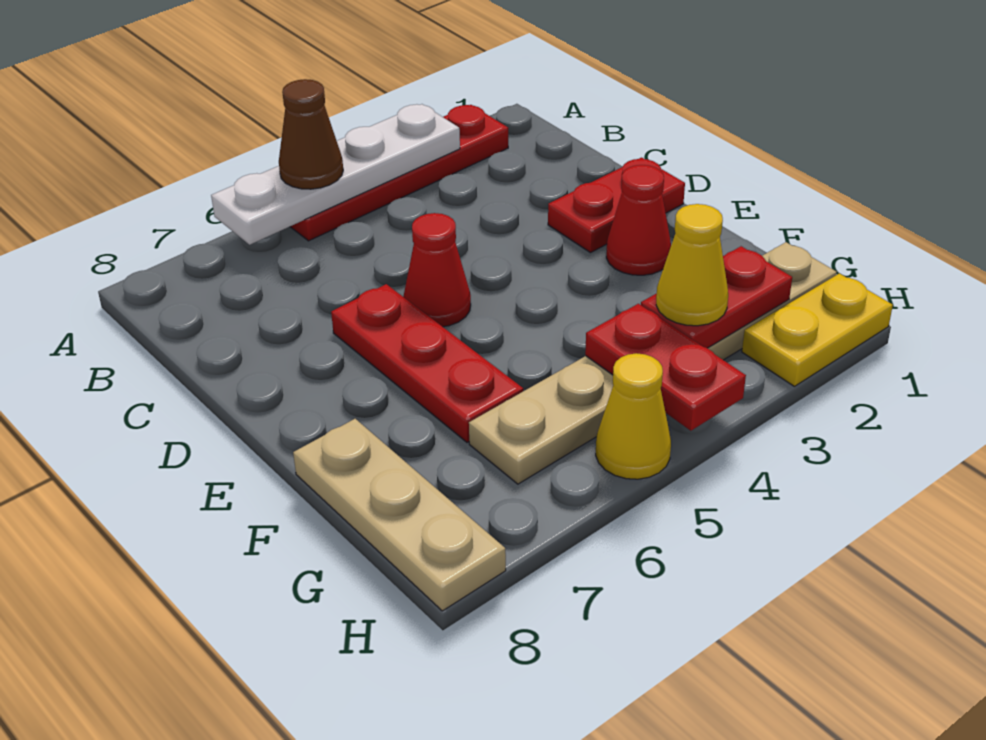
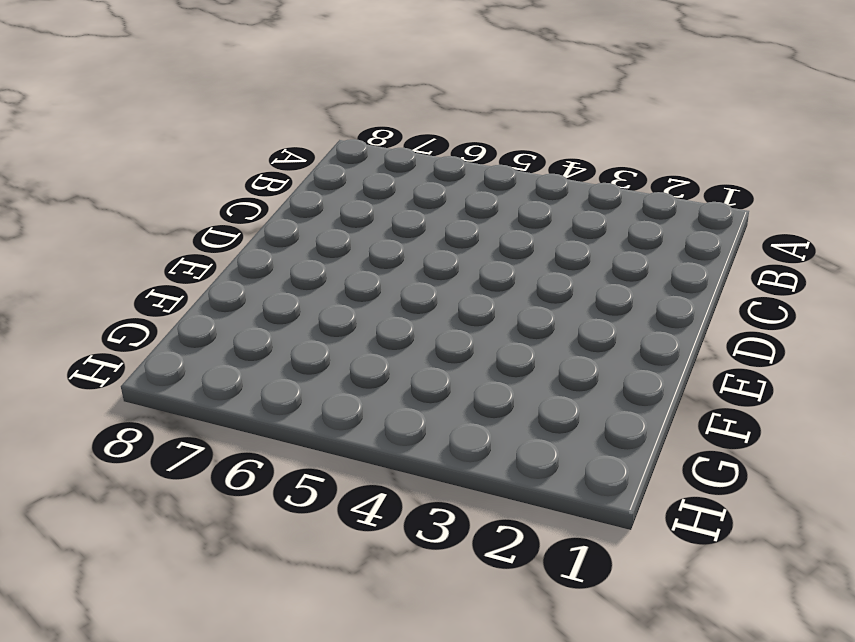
none -> red plate A2:A5 level 1
none -> red plate D1:D2 level 1
none -> red cone D5 level 1

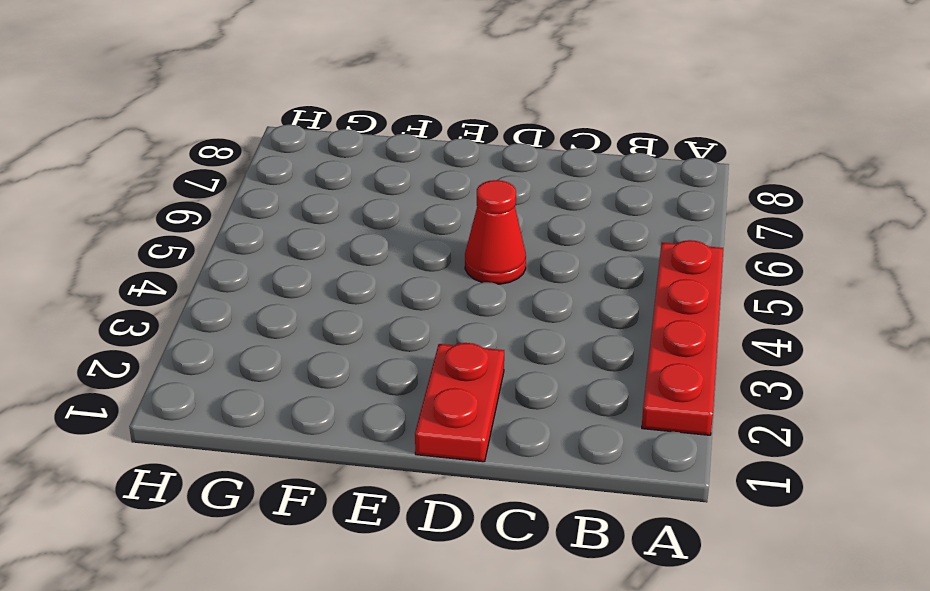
none -> red plate D6:F6 level 1
none -> red cone E2 level 1
none -> tan plate F8:H8 level 1

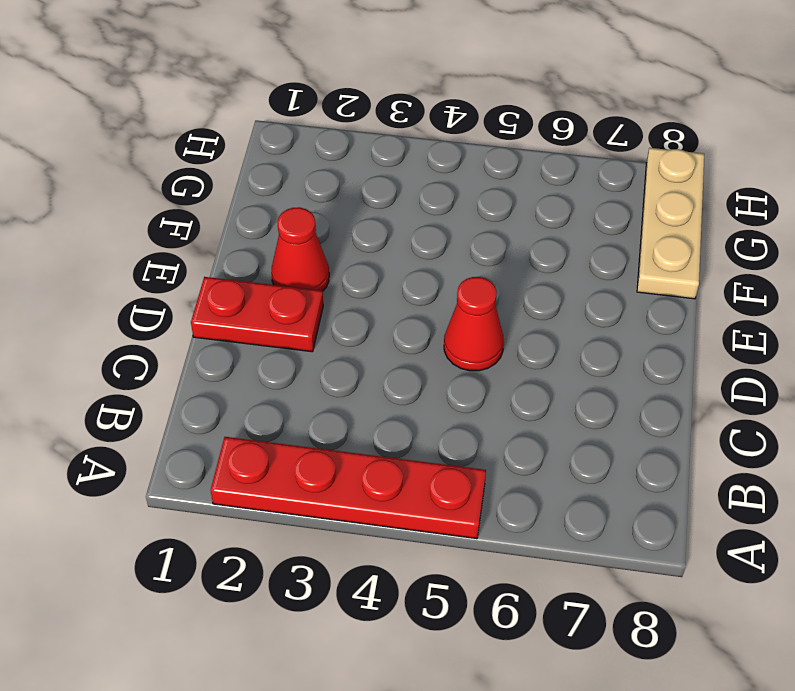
none -> red plate D6:F6 level 1
none -> tan plate G1:G6 level 1
none -> yellow plate H1:H2 level 1

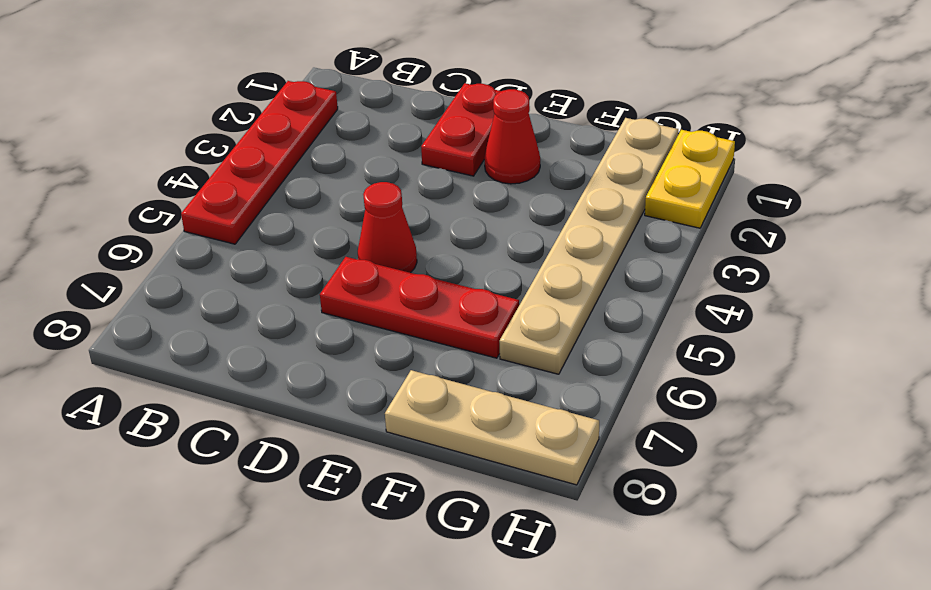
none -> yellow cone H5 level 1
none -> white plate A3:A6 level 2
none -> red plate G2:G3 level 2

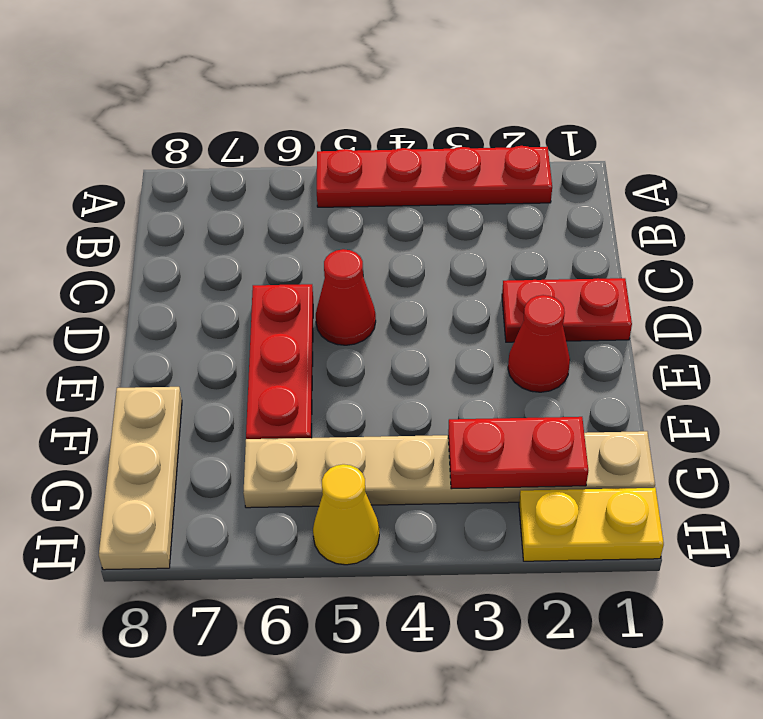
none -> white plate A3:A6 level 2
none -> red plate G4:H4 level 2
none -> brown cone A5 level 3

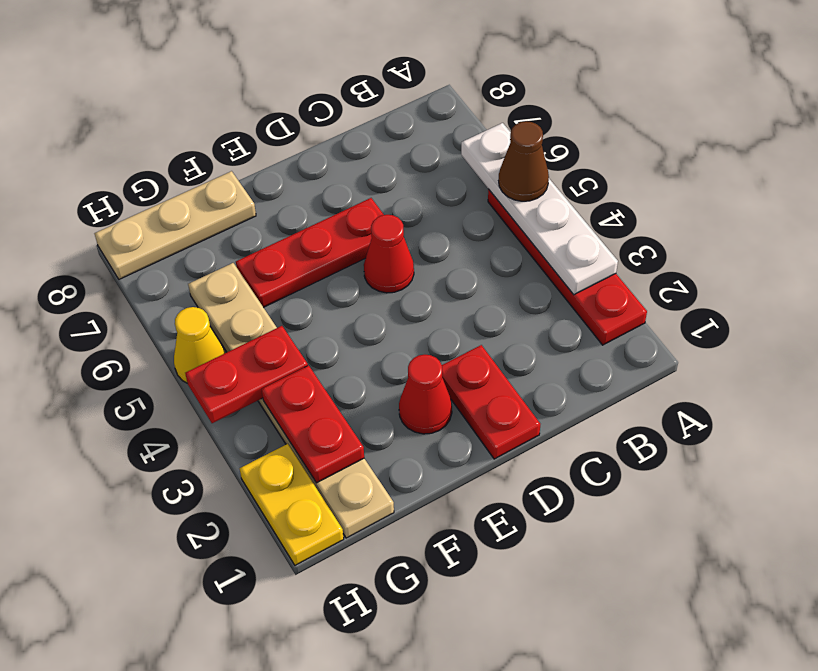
none -> yellow cone G3 level 3

